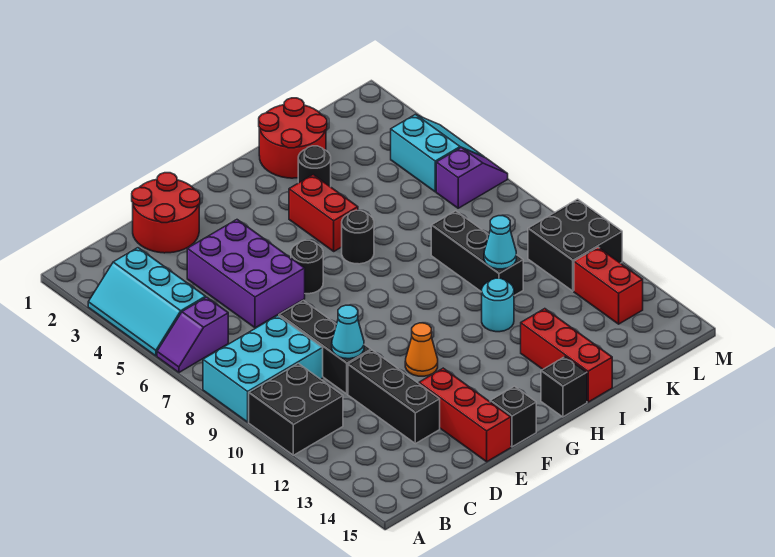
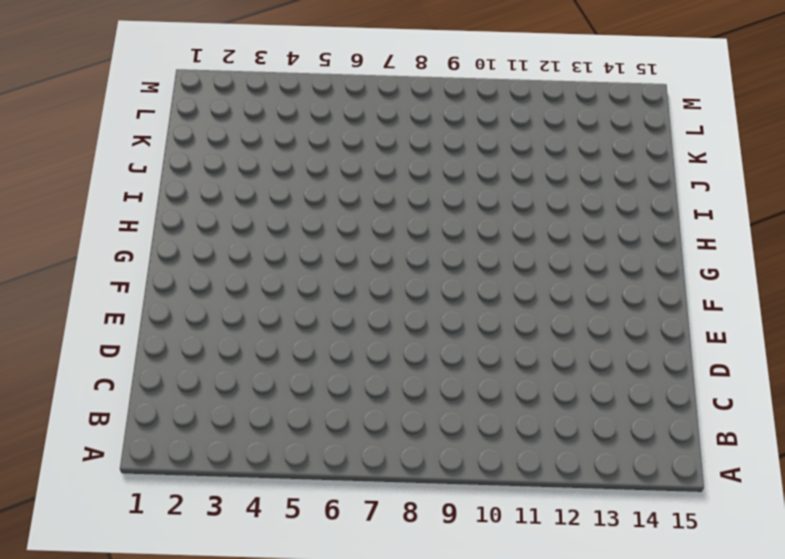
none -> cyan slope A3:B5 level 1 top B
none -> purple slope A6:B6 level 1 top B
none -> cyan brick A8:C9 level 1

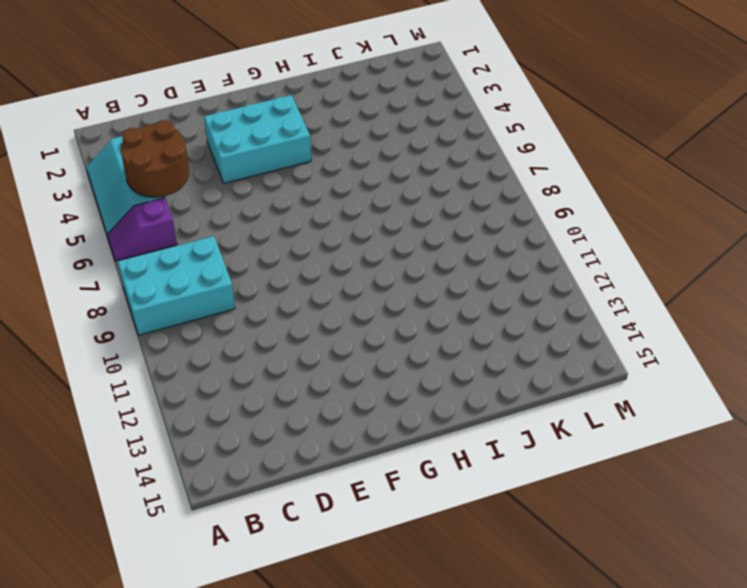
brown round brick B4:C5 level 2 -> none
cyan brick E3:G4 level 1 -> purple brick D4:E6 level 1
none -> black brick A10:B11 level 1
none -> red round brick D1:E2 level 1
none -> black brick D8:D10 level 1

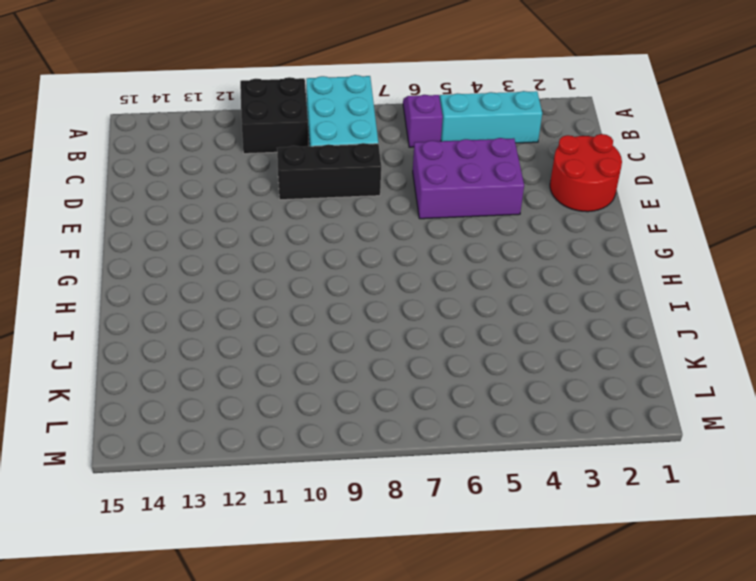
none -> black brick D11:D13 level 1
none -> red brick E13:E15 level 1
none -> black round brick F6 level 1

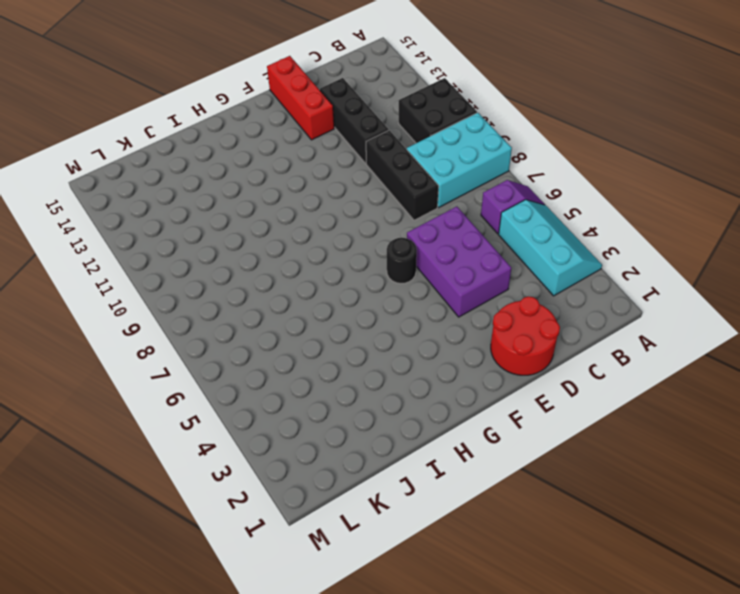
none -> orange cone F11 level 1
none -> black brick F15 level 1
none -> red brick H4:H5 level 1

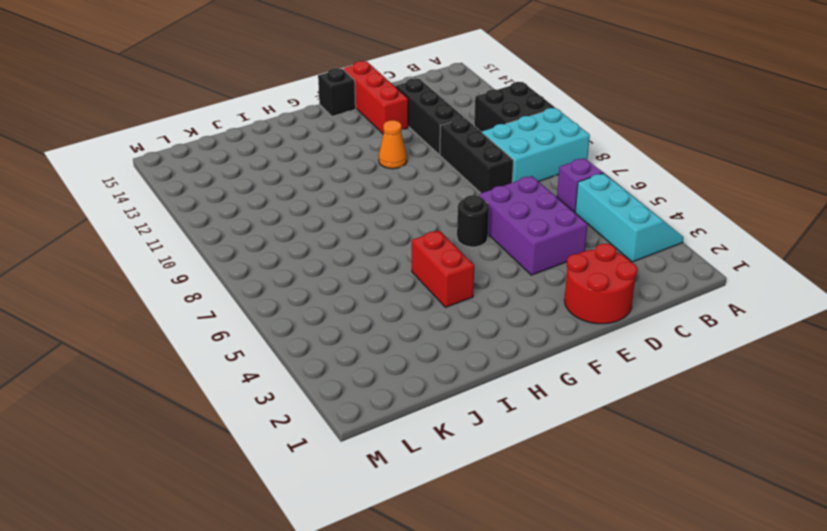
none -> black round brick H6 level 1
none -> black brick H15 level 1
none -> red round brick I1:J2 level 1

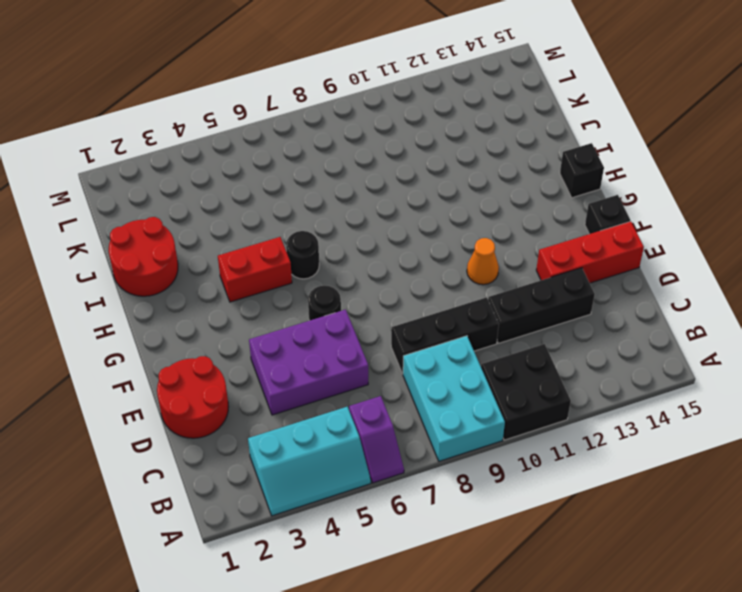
none -> black round brick I3 level 1
none -> cyan round brick I11 level 1
none -> red brick I13:I15 level 1

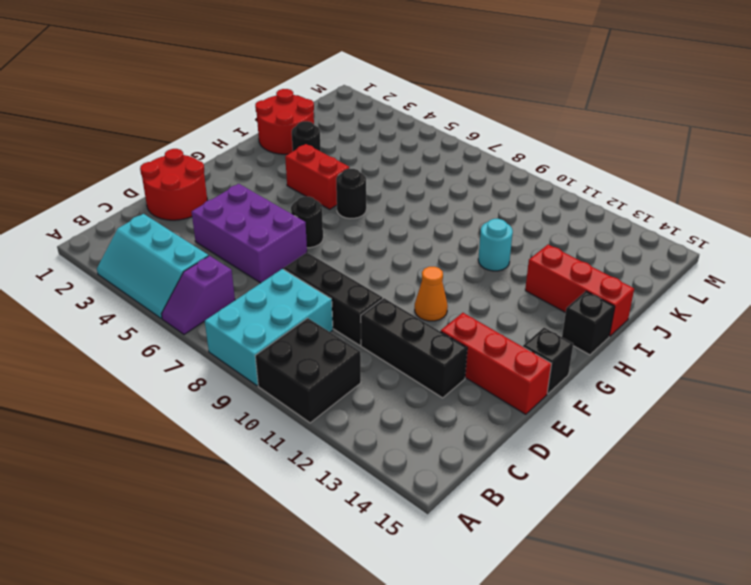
none -> black brick J8:J10 level 1
none -> cyan slope L4:M5 level 1 top L
none -> purple slope L6:M6 level 1 top L

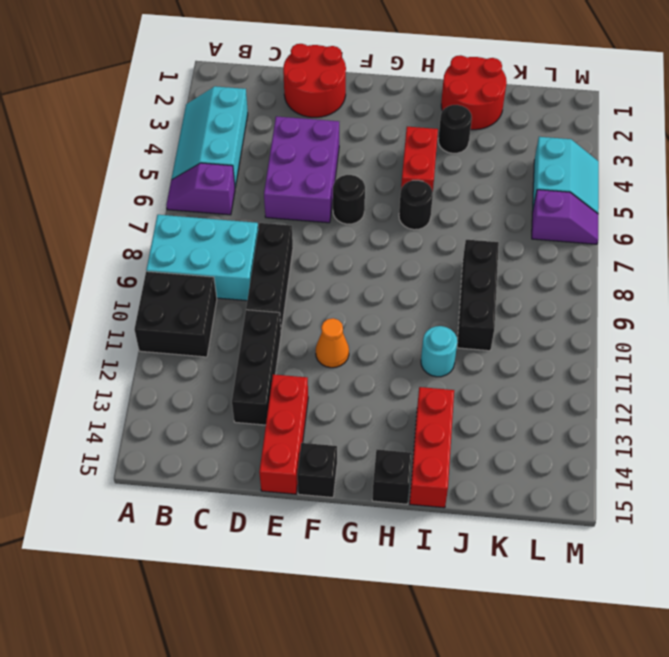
none -> black brick L10:M11 level 1
none -> red brick L12:L13 level 1
none -> cyan cone D10 level 2

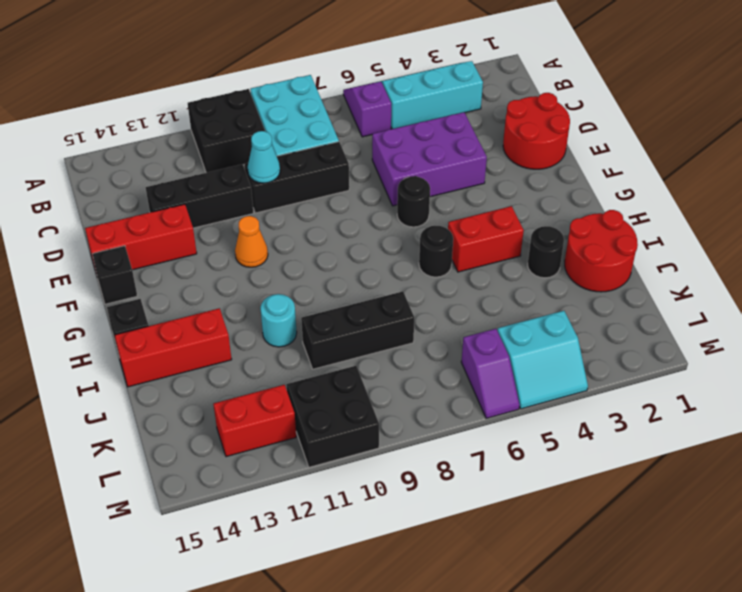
none -> cyan cone J10 level 2

